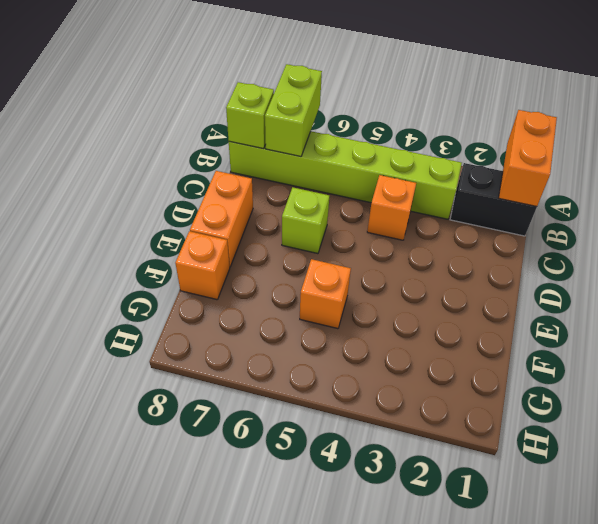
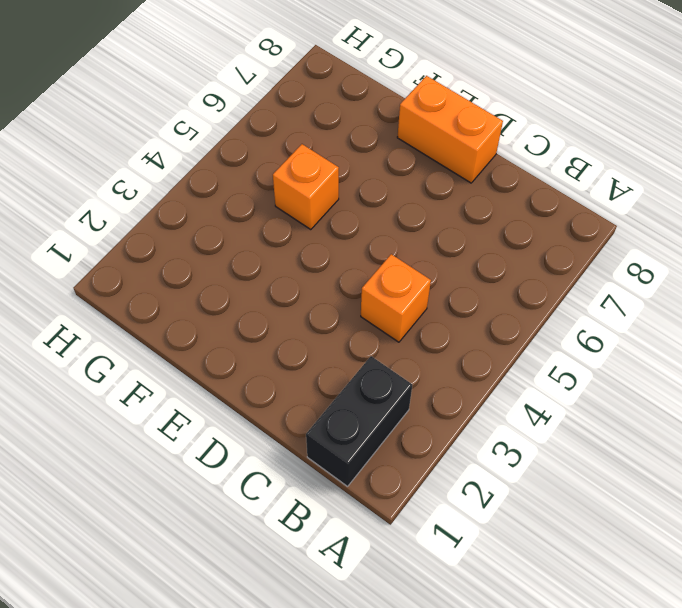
none -> lime brick B3:B8 level 1
none -> lime brick D6 level 1

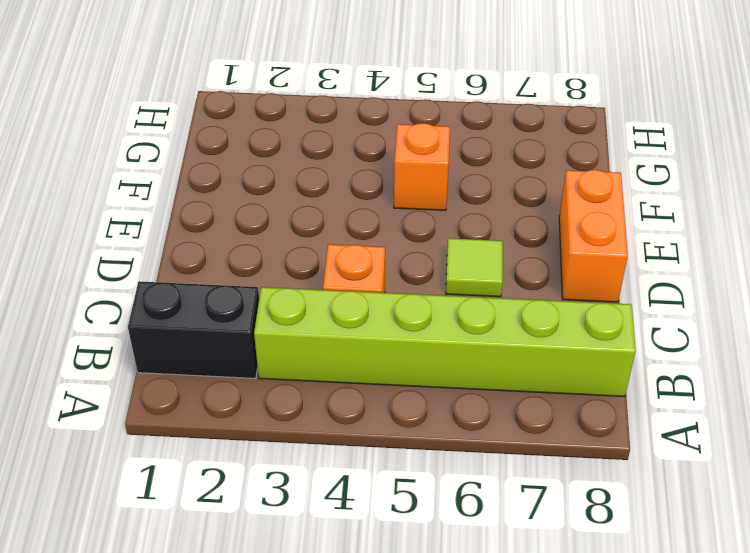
lime tile D6 level 1 -> lime brick D6 level 1
none -> orange brick F8 level 1
none -> orange brick A1:B1 level 2

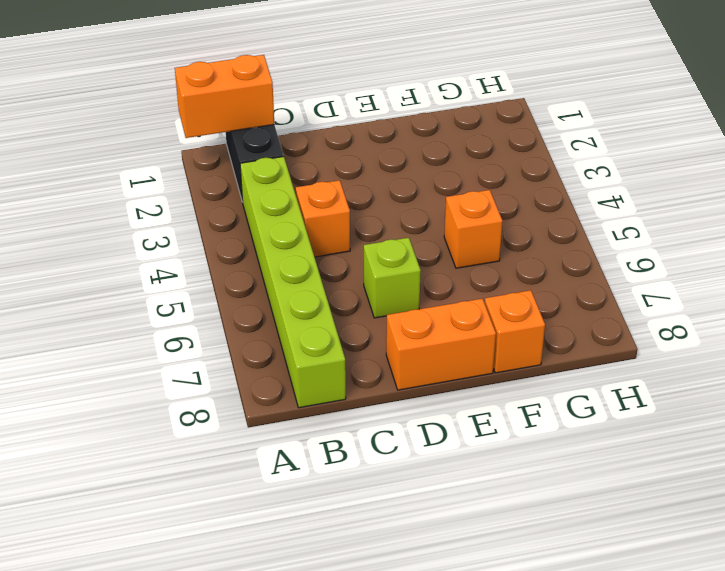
none -> lime brick A7:B7 level 2
none -> lime brick B8 level 2

